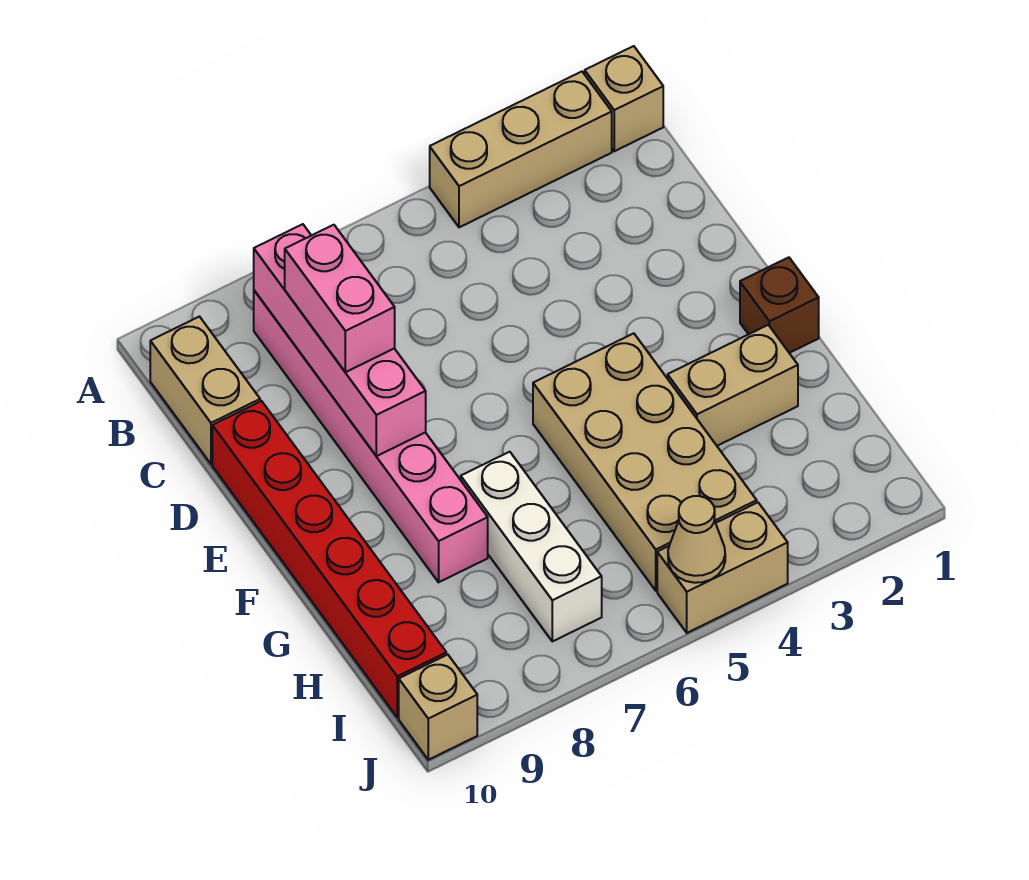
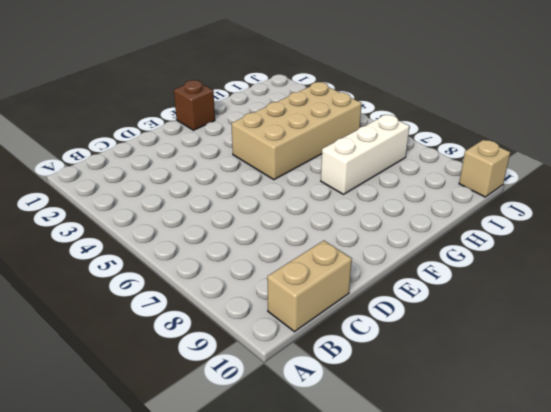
none -> tan brick A1 level 1
none -> tan brick A2:A4 level 1
none -> pink brick B8:G8 level 1

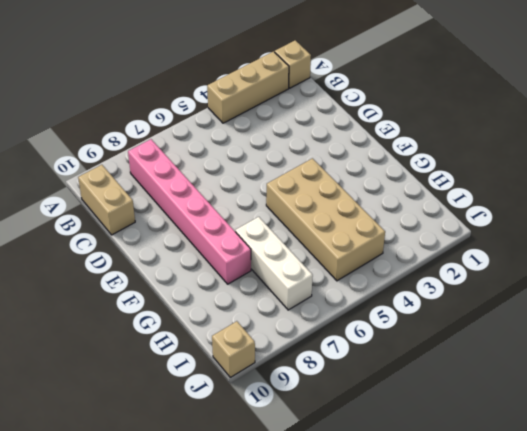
none -> red brick D10:I10 level 1
none -> brown brick F1 level 1
none -> tan brick G2:G3 level 1

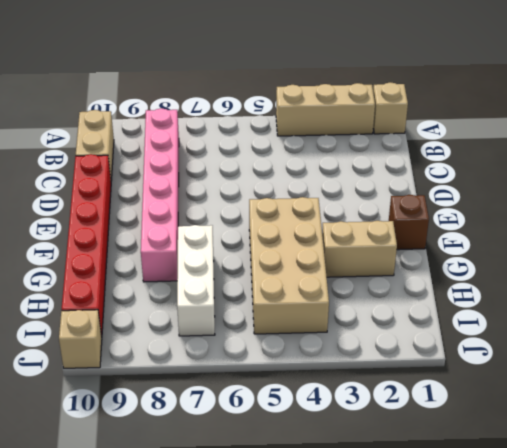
none -> tan brick J4:J5 level 1
none -> pink brick B8:E8 level 2
none -> tan cone J5 level 2

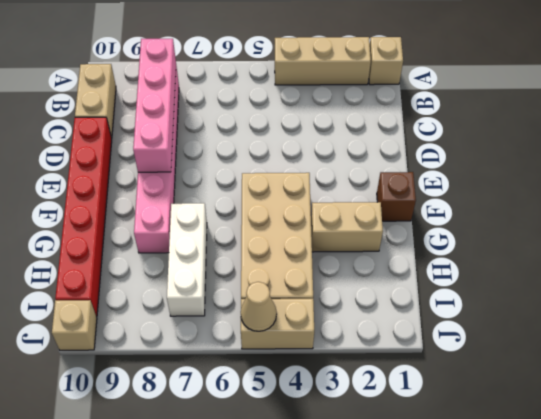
none -> pink brick C8:D8 level 3

